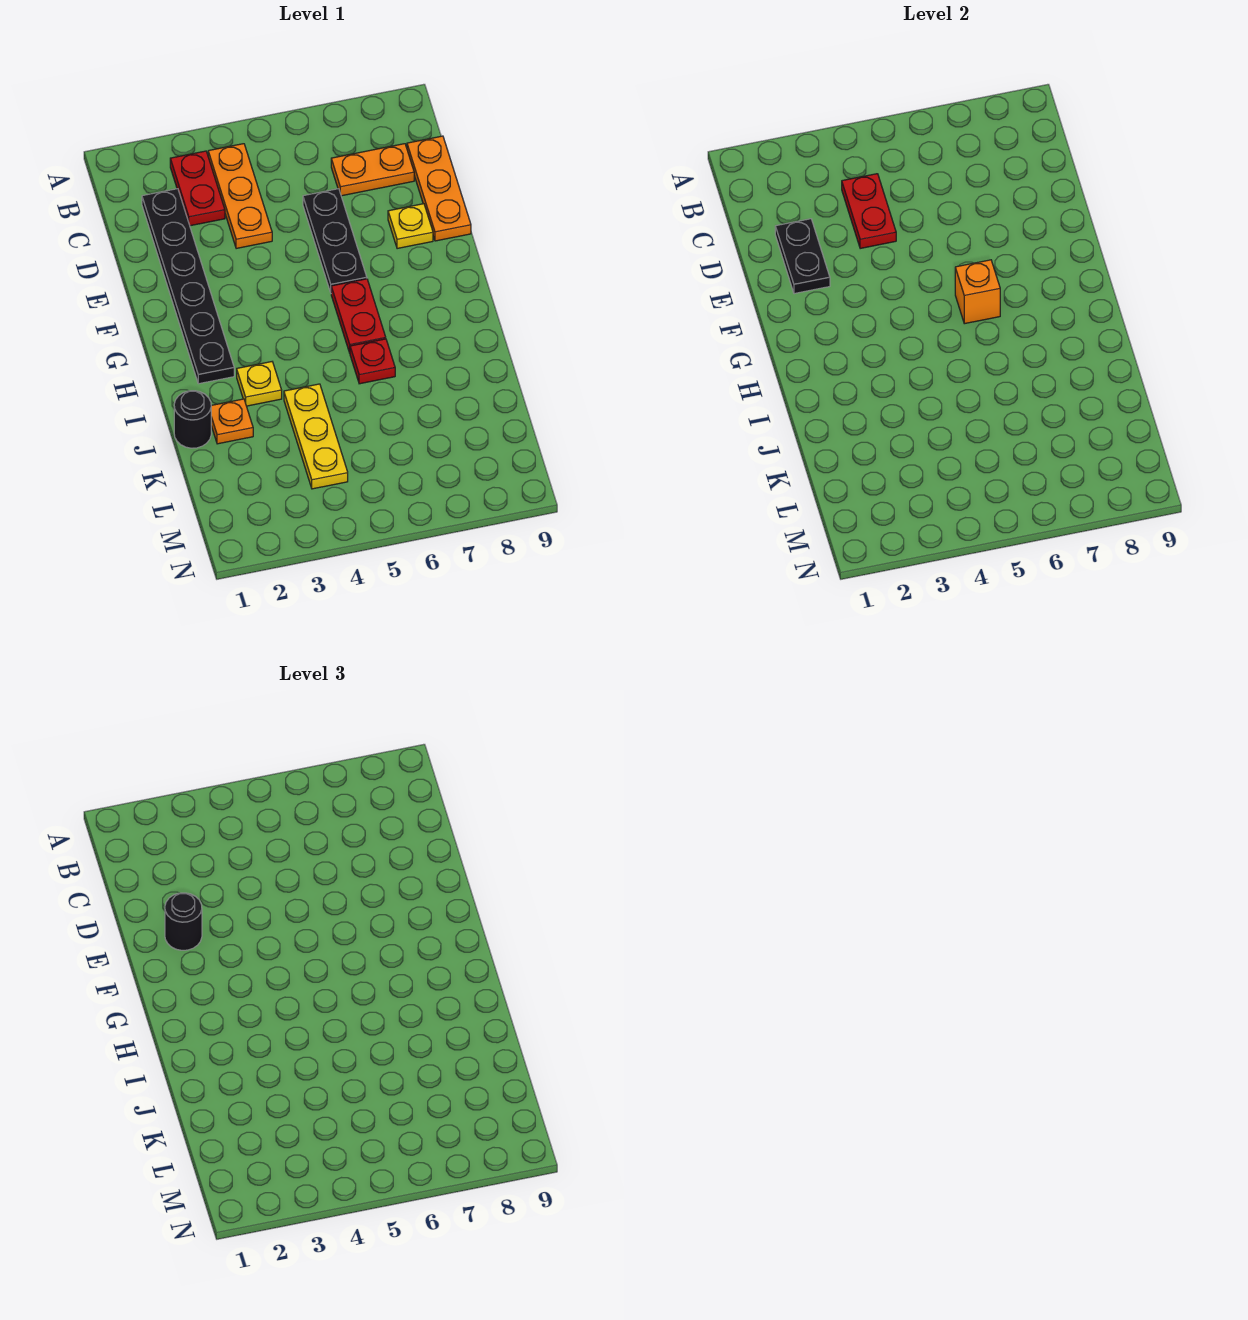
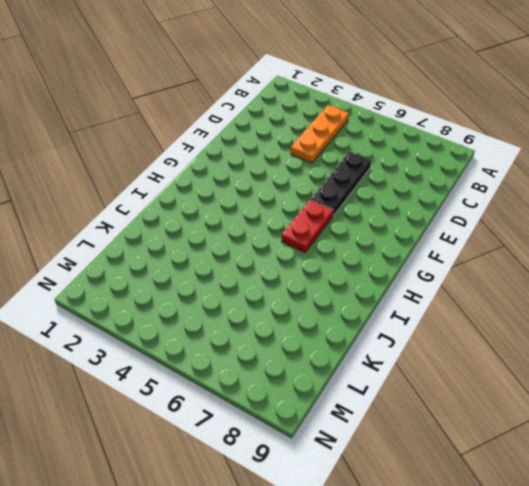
none -> red plate B3:C3 level 1
none -> black plate C2:H2 level 1
none -> orange plate C7:C8 level 1

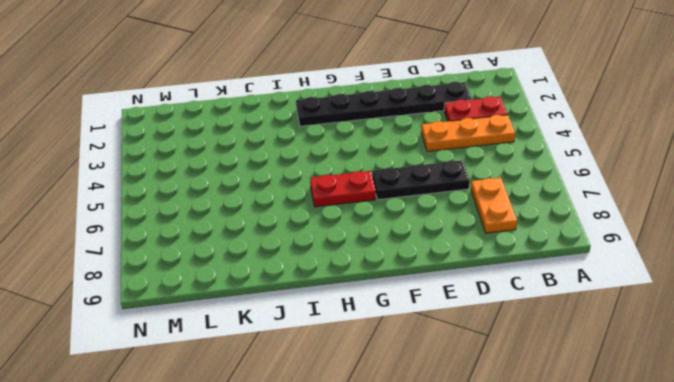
none -> orange plate C9:E9 level 1
none -> yellow plate E8 level 1
none -> yellow plate I3 level 1

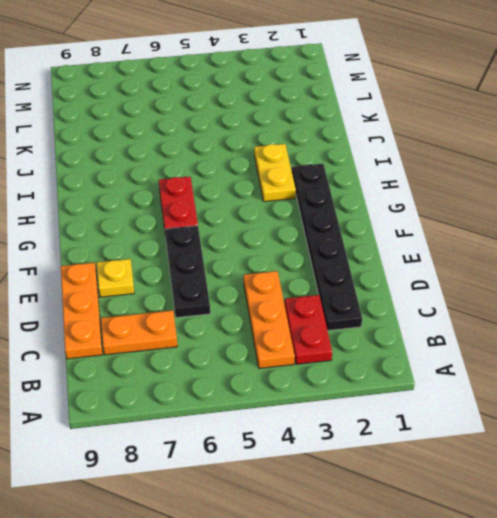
yellow plate H3:I3 level 1 -> yellow plate I3 level 1
none -> red plate I6 level 1
none -> black round brick J1 level 1
none -> orange plate J2 level 1

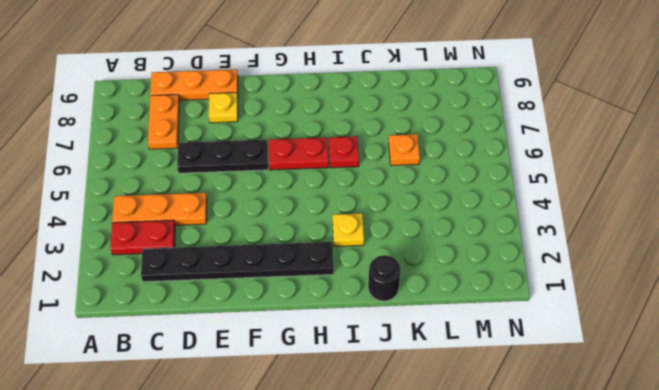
orange plate K6 level 1 -> orange plate J2 level 1
none -> yellow plate J4:L4 level 1
none -> red plate C4:D4 level 2
none -> black plate D2:E2 level 2

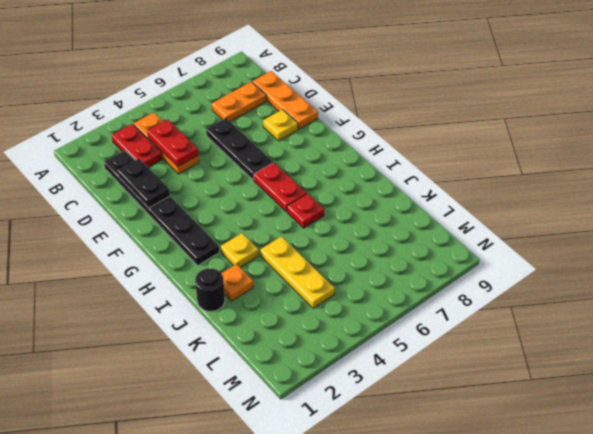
none -> orange brick G6 level 2
none -> black round brick E2 level 3

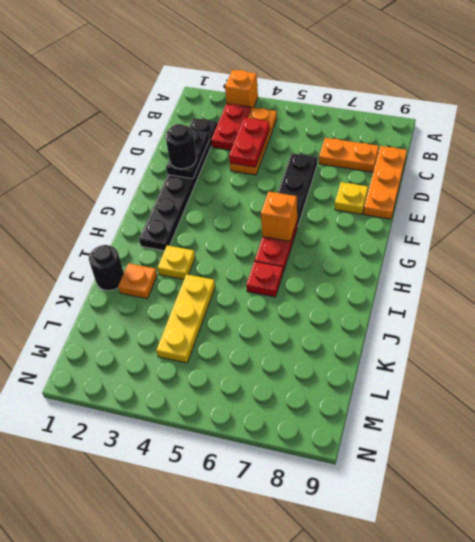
orange brick A3 level 1 -> none

